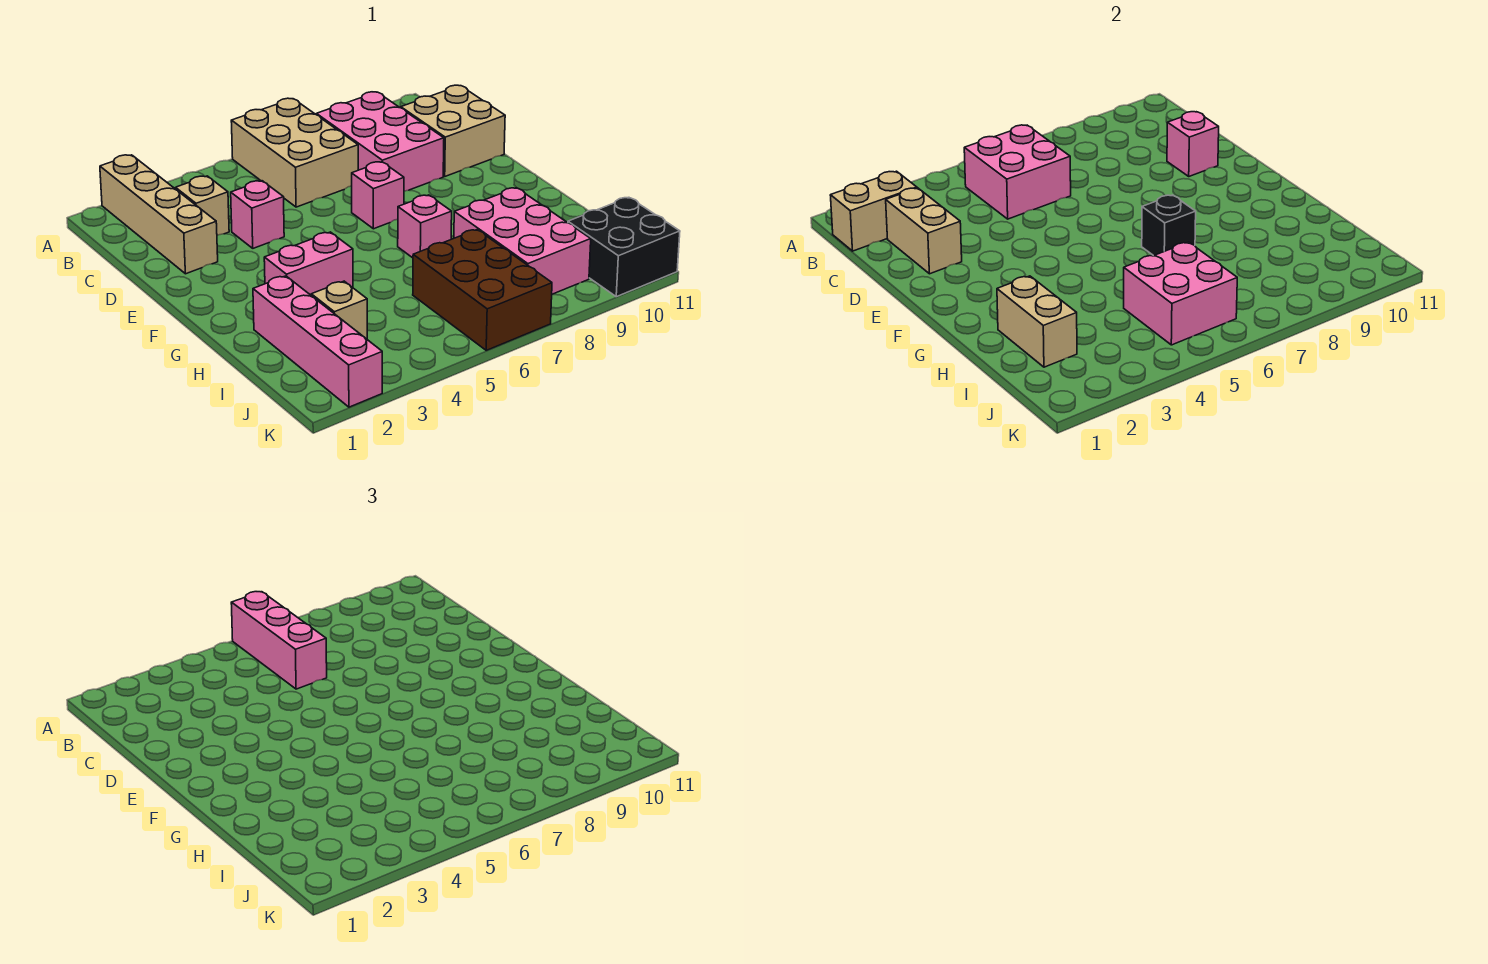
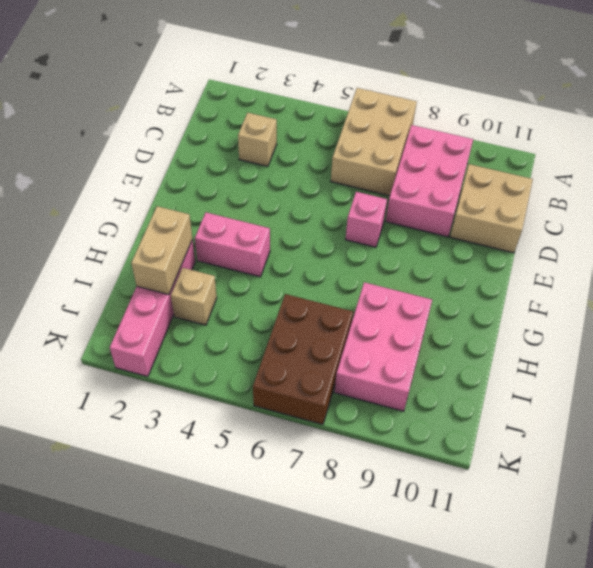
none -> tan brick A2:D2 level 1
none -> pink brick D4 level 1
none -> pink brick G7 level 1

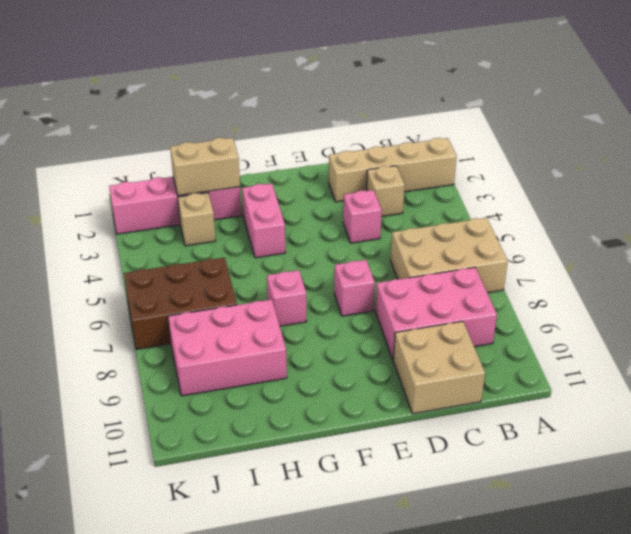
none -> black brick J10:K11 level 1
none -> tan brick B1:B2 level 2
none -> pink brick B5:C6 level 2

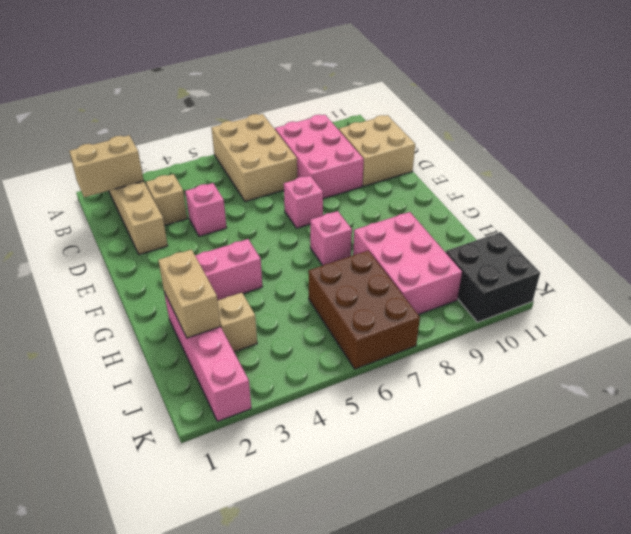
none -> pink brick B5:C6 level 2
none -> tan brick C2:D2 level 2
none -> pink brick D10 level 2

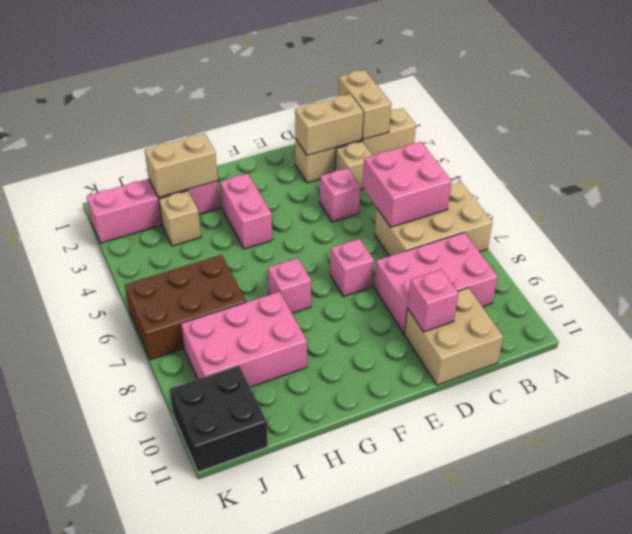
none -> black brick G7 level 2
none -> pink brick I5:J6 level 2
none -> pink brick A6:C6 level 3

